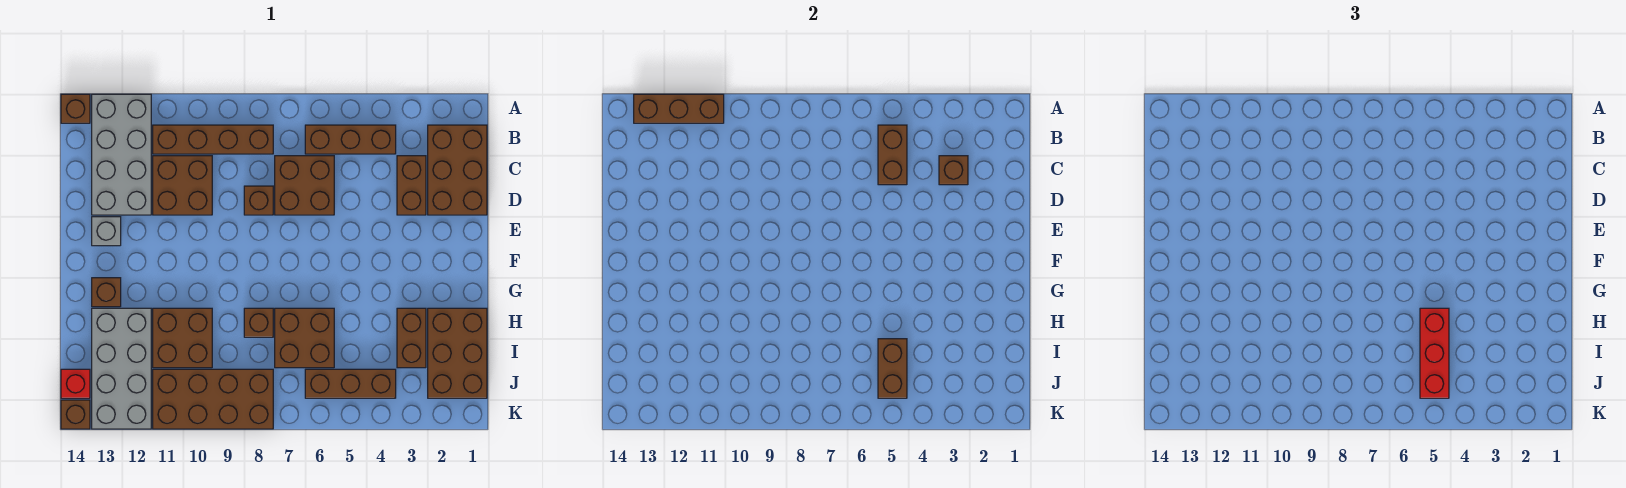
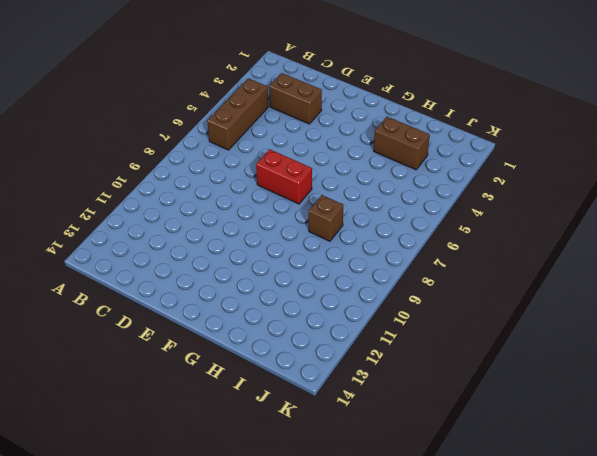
red brick E7:F7 level 1 -> none
none -> grey brick A12:D13 level 1
none -> brown brick A14 level 1
none -> brown brick B1:D2 level 1

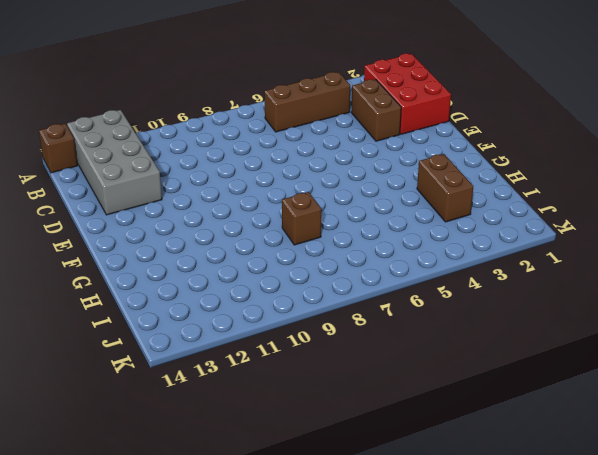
red brick B1:D2 level 1 -> brown brick B1:D2 level 1
none -> brown brick B8:B11 level 1
none -> brown brick C6:D7 level 1
none -> brown brick C10:D11 level 1

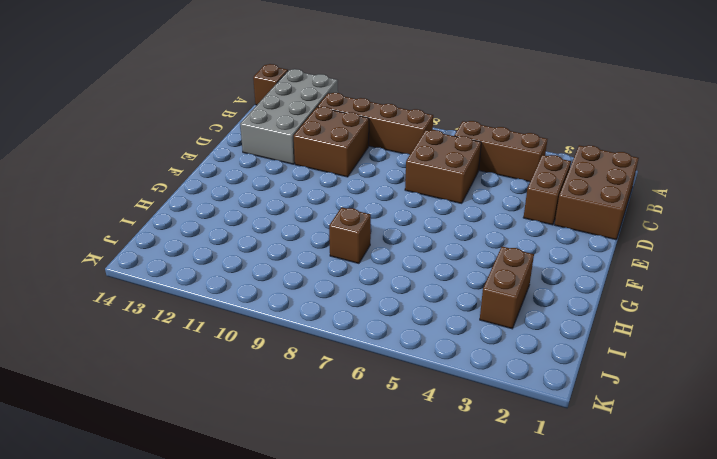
none -> brown brick D8 level 1
none -> grey brick E13 level 1
none -> brown brick G13 level 1

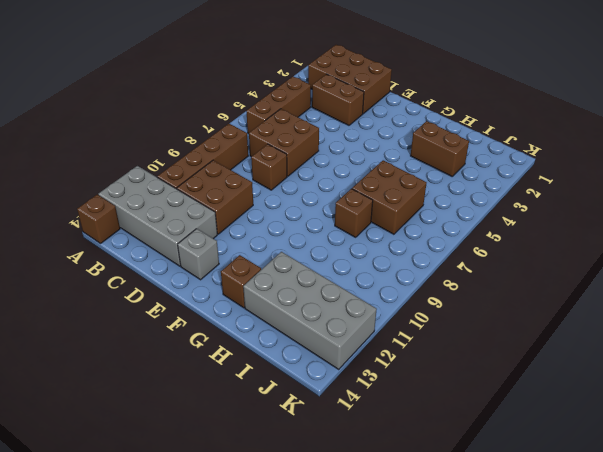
none -> brown brick H1:J2 level 1
none -> brown brick H10:I11 level 1
none -> brown brick J4:J6 level 1

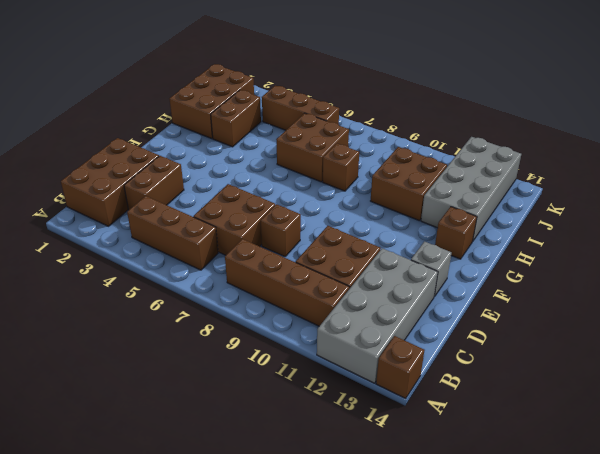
none -> brown brick J8:K11 level 1
none -> red brick J14 level 1
none -> brown brick K14 level 1

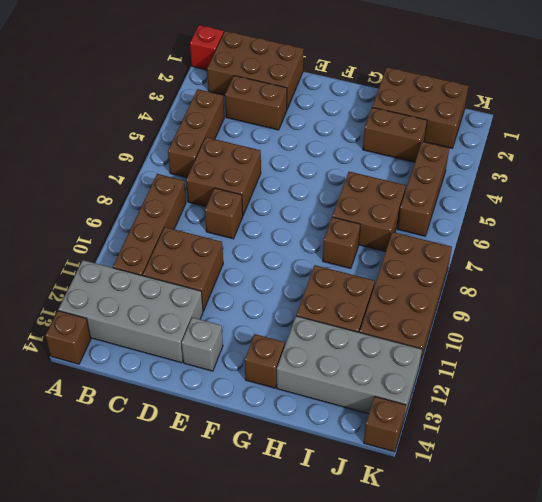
red brick A1 level 1 -> red brick J14 level 1
none -> brown brick A11:A13 level 2
none -> brown brick B5:C5 level 2
none -> brown brick C3 level 2

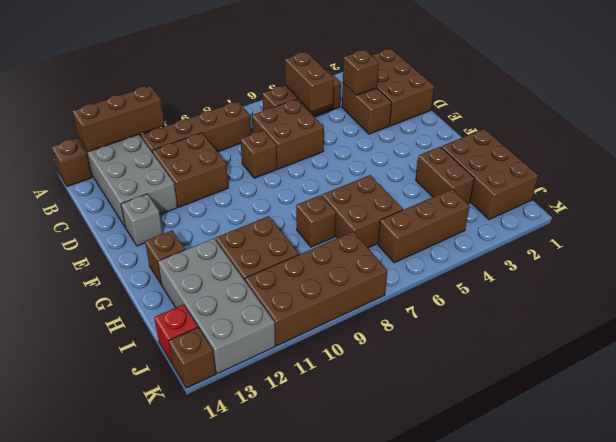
none -> brown brick I5:J5 level 2
none -> red brick H5:J5 level 3

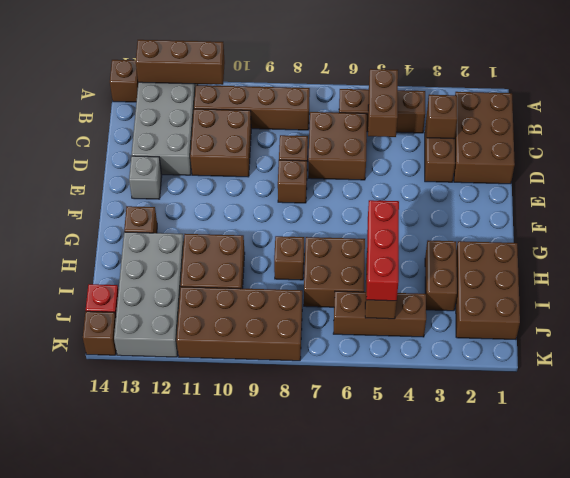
brown brick E8 level 1 -> none

